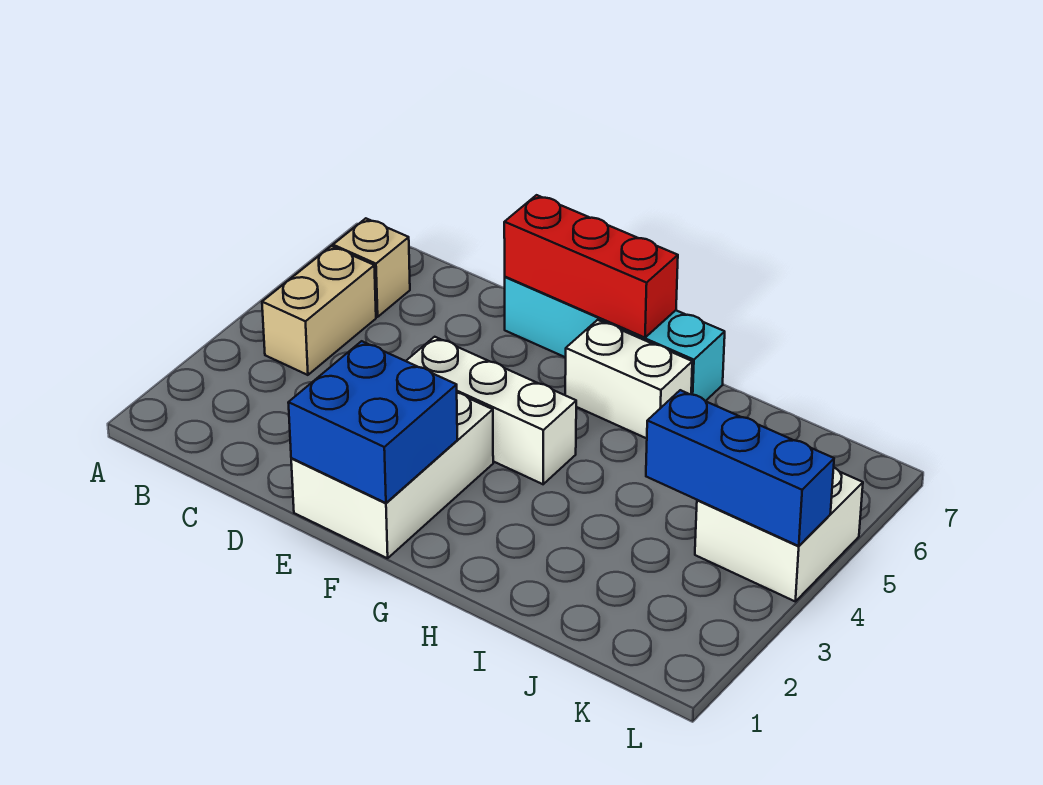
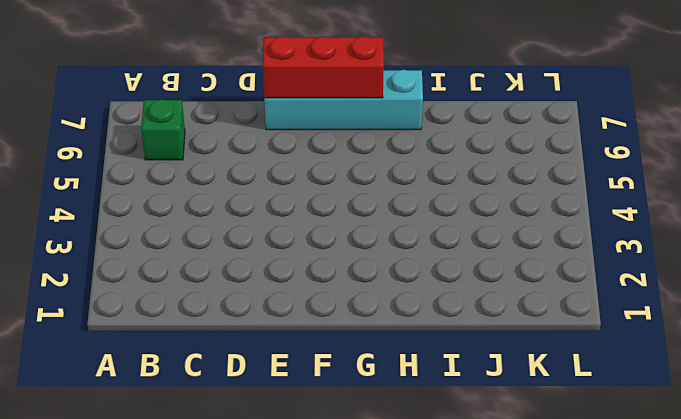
green brick B6 level 1 -> tan brick B6 level 1
none -> tan brick B4:B5 level 1
none -> white brick E1:F3 level 1

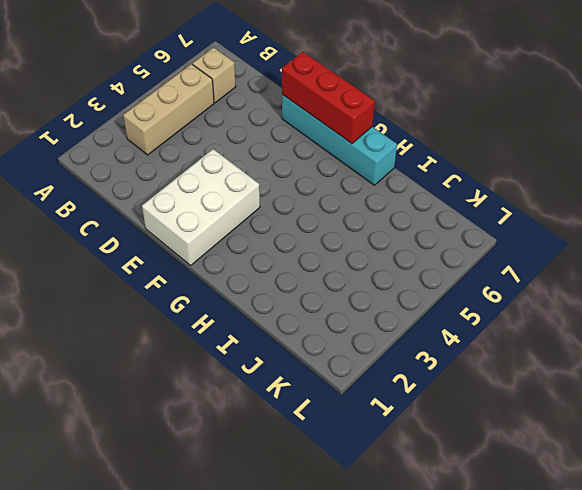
tan brick B3:B5 level 1 -> tan brick B4:B5 level 1
none -> white brick E4:G4 level 1
none -> white brick G6:H6 level 1

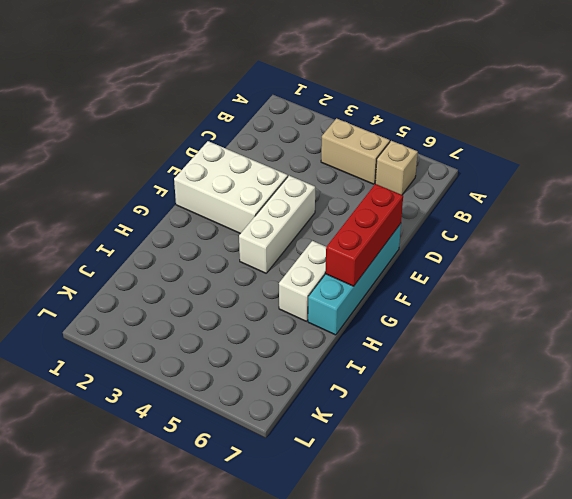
none -> white brick K4:L5 level 1
none -> blue brick E1:F2 level 2

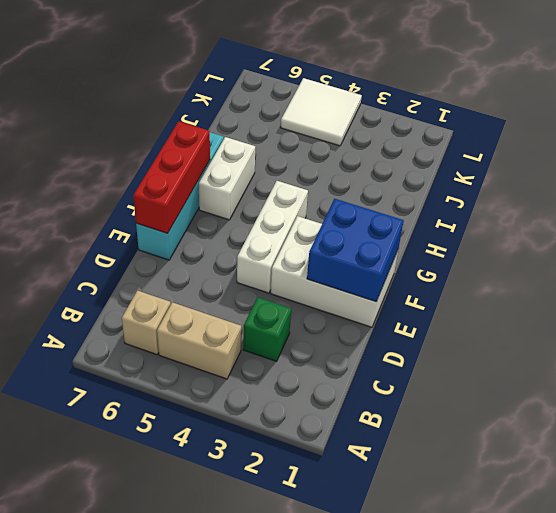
green brick C3 level 1 -> none
white tile K4:L5 level 1 -> white brick K4:L5 level 1
none -> blue brick J4:L4 level 2

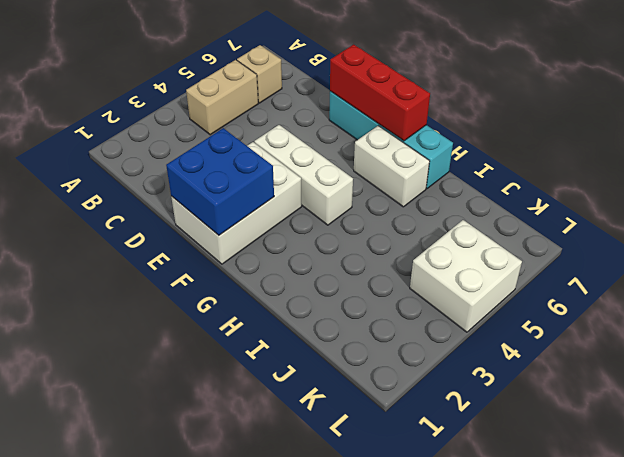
none -> blue brick J4:L4 level 2

